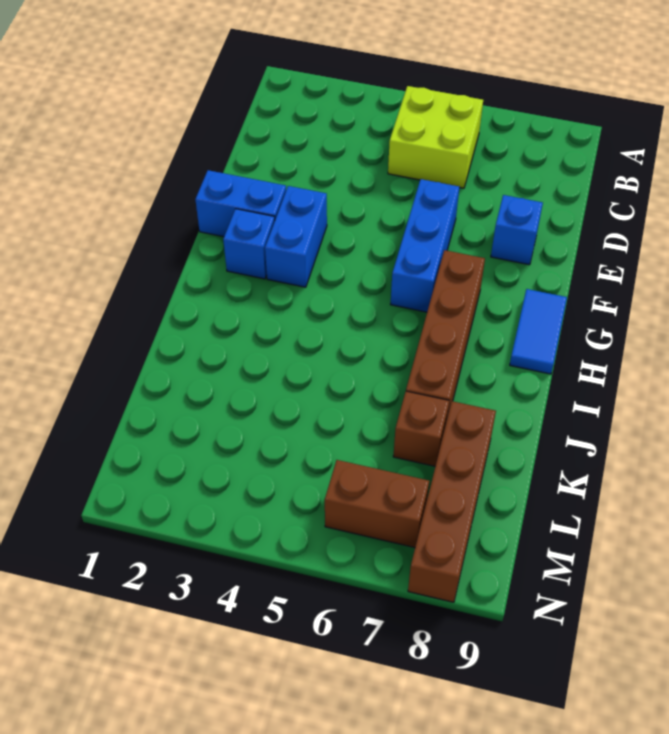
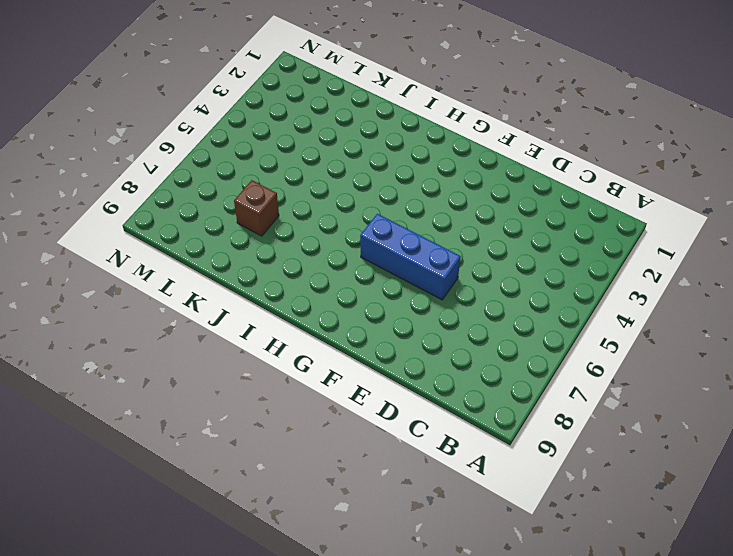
none -> lime brick B5:C6 level 1
none -> blue brick E8 level 1

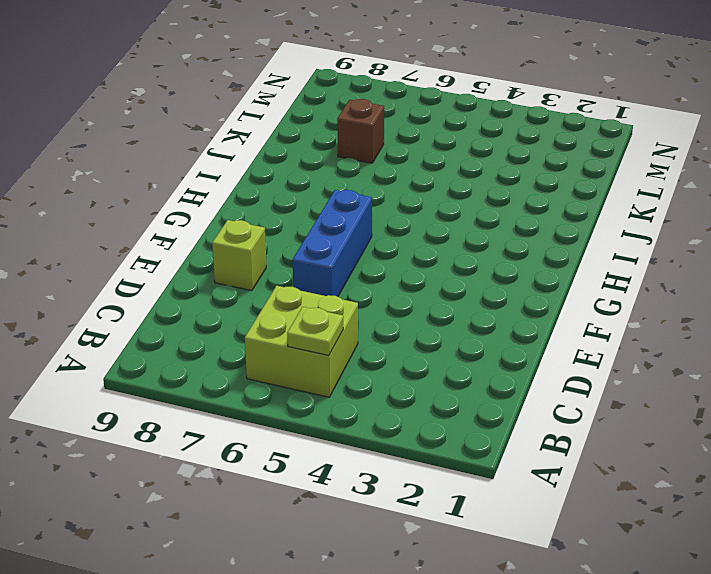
lime plate B5 level 2 -> none
lime brick E8 level 1 -> blue brick E8 level 1
none -> blue brick F1:F2 level 1
none -> blue brick F3:G3 level 1

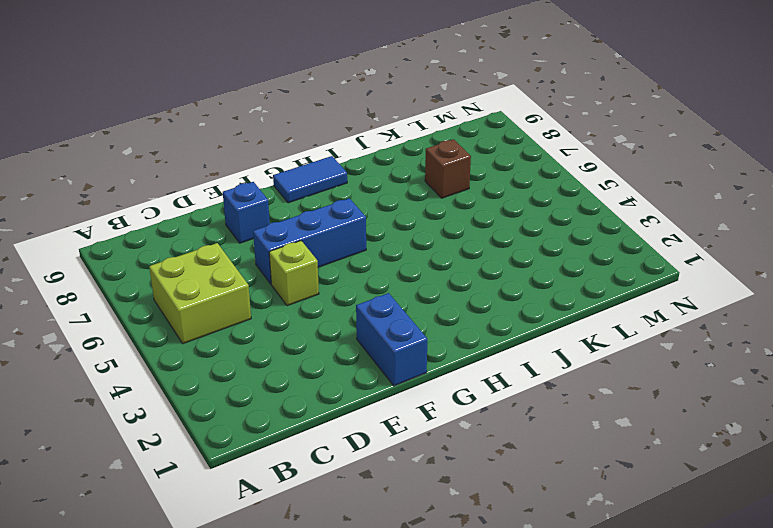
lime brick E5 level 1 -> none
none -> blue brick F3:G3 level 1
none -> blue brick G2 level 1

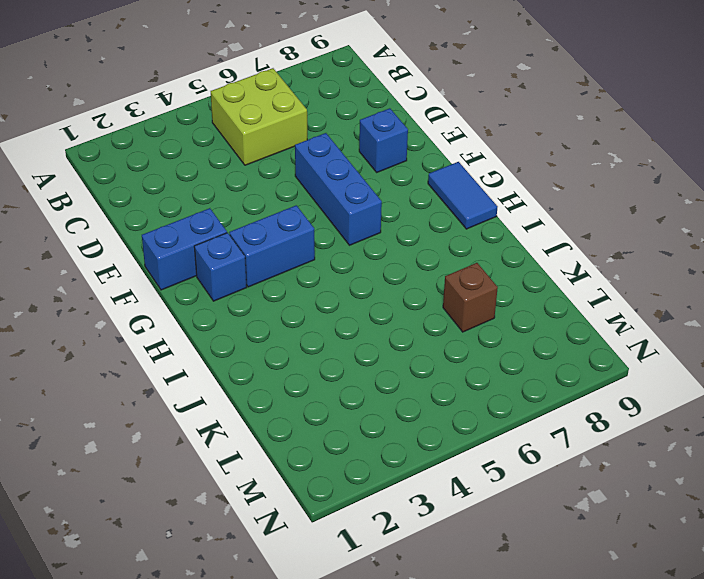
blue brick G3:G4 level 1 -> blue brick F3:G3 level 1
none -> brown brick G7:J7 level 1
none -> brown brick K8:N8 level 1

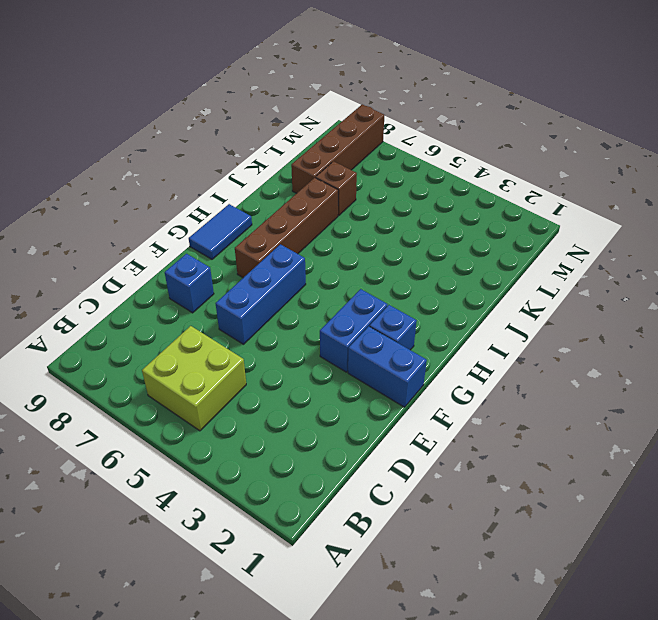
none -> brown brick M6:M7 level 1

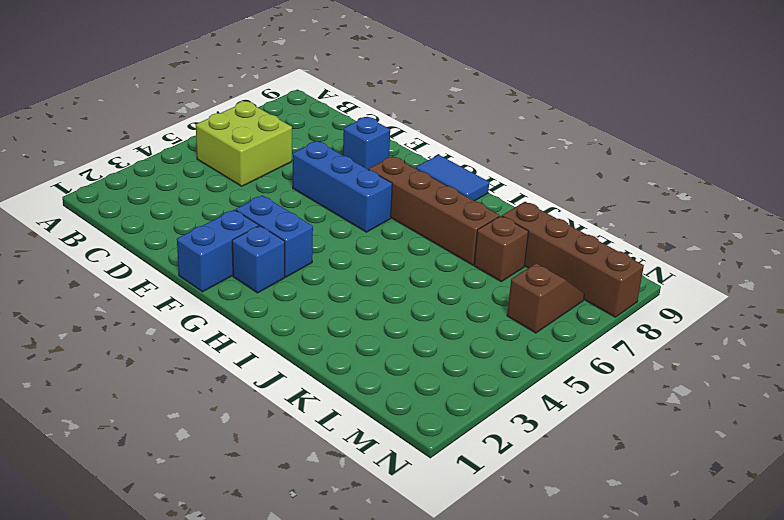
brown slope M6:M7 level 1 top 6 -> brown brick M6:M7 level 1

